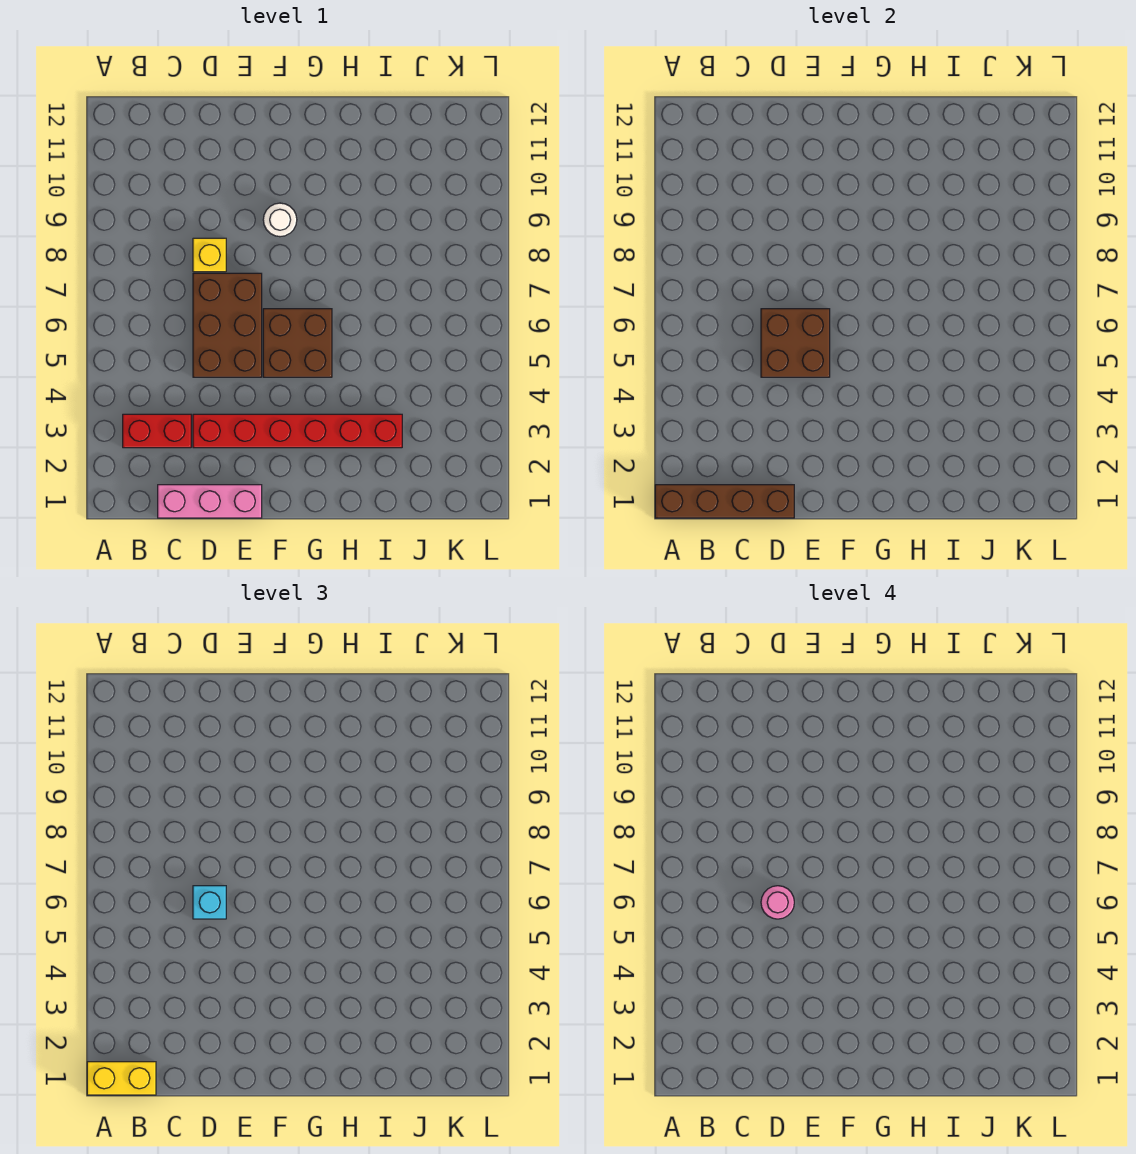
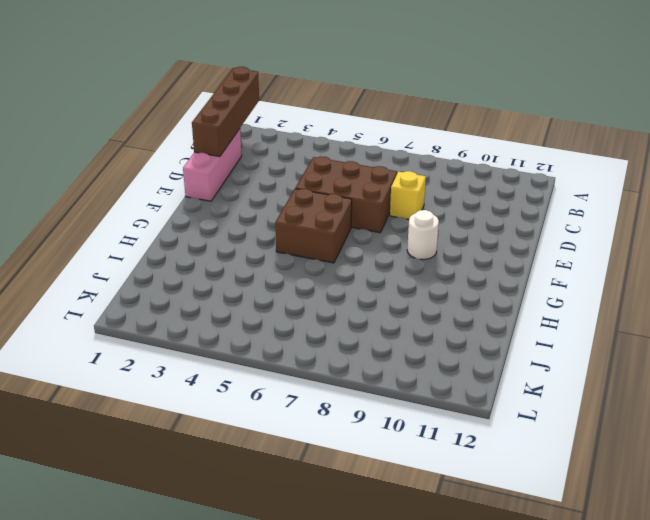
none -> red brick B3:C3 level 1
none -> red brick D3:I3 level 1
none -> brown brick D5:E6 level 2

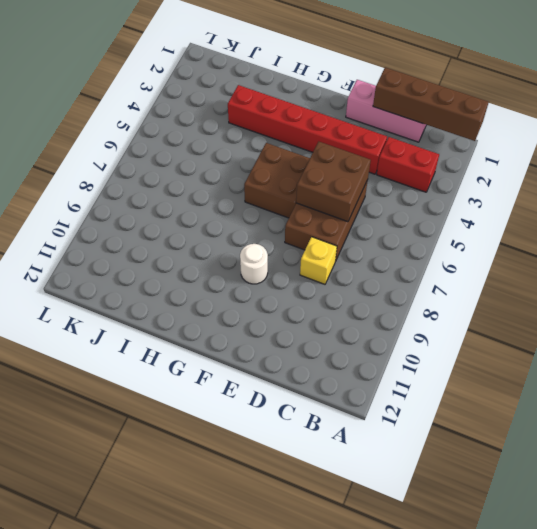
none -> yellow brick A1:B1 level 3
none -> cyan brick D6 level 3
none -> pink round brick D6 level 4

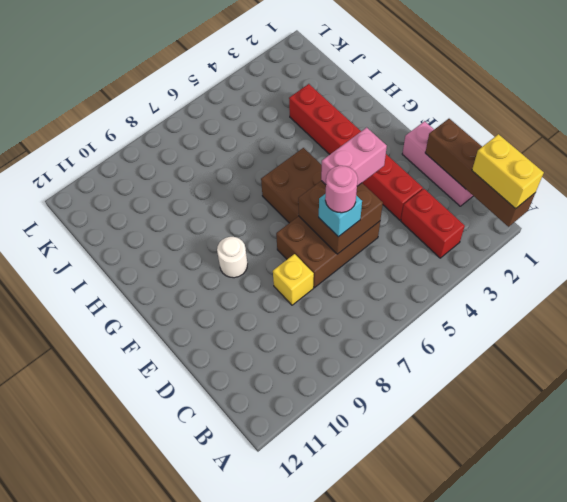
pink brick E4:E5 level 3 -> none

